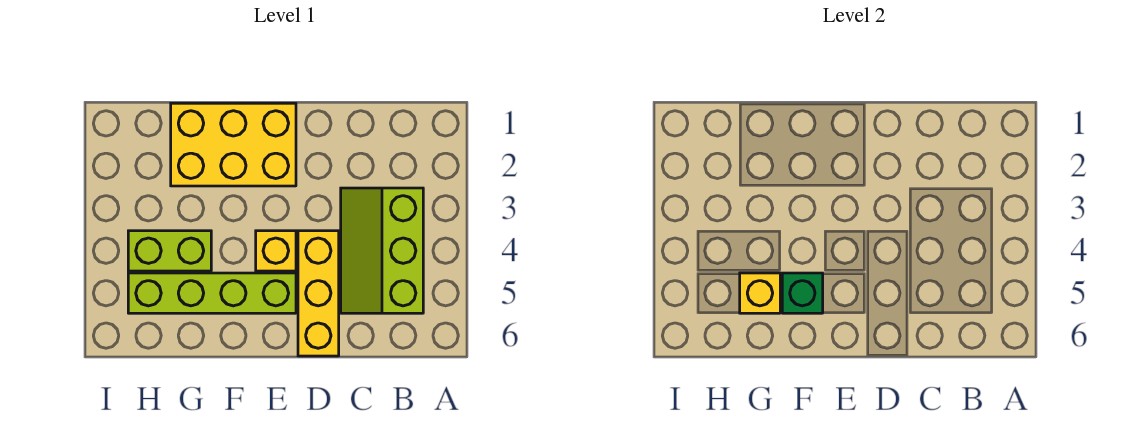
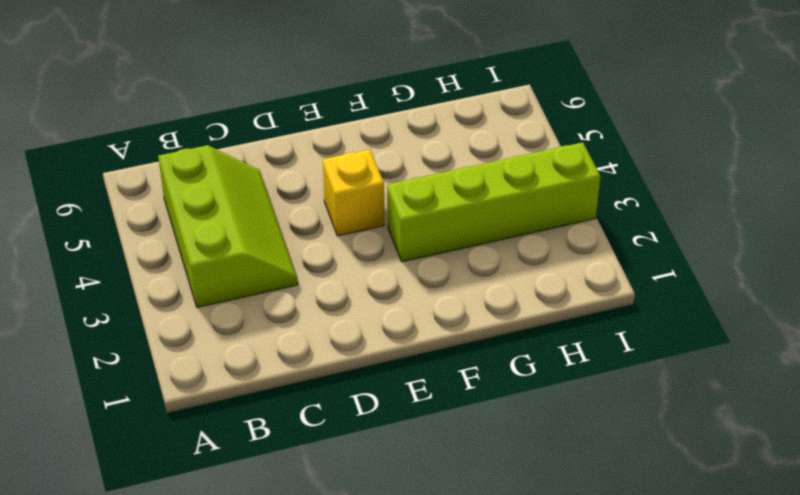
lime brick F3:I3 level 1 -> lime brick E5:H5 level 1
none -> yellow brick D4:D6 level 1
none -> yellow brick E1:G2 level 1

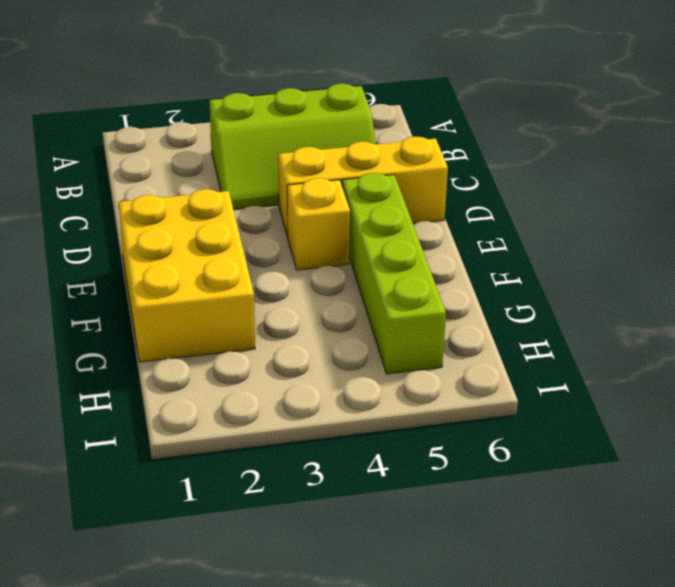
none -> lime brick G4:H4 level 1
none -> green brick F5 level 2

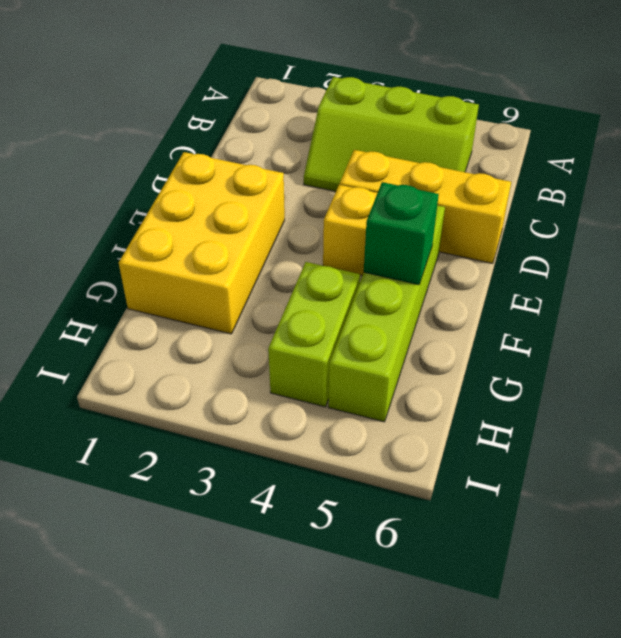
none -> yellow brick G5 level 2

